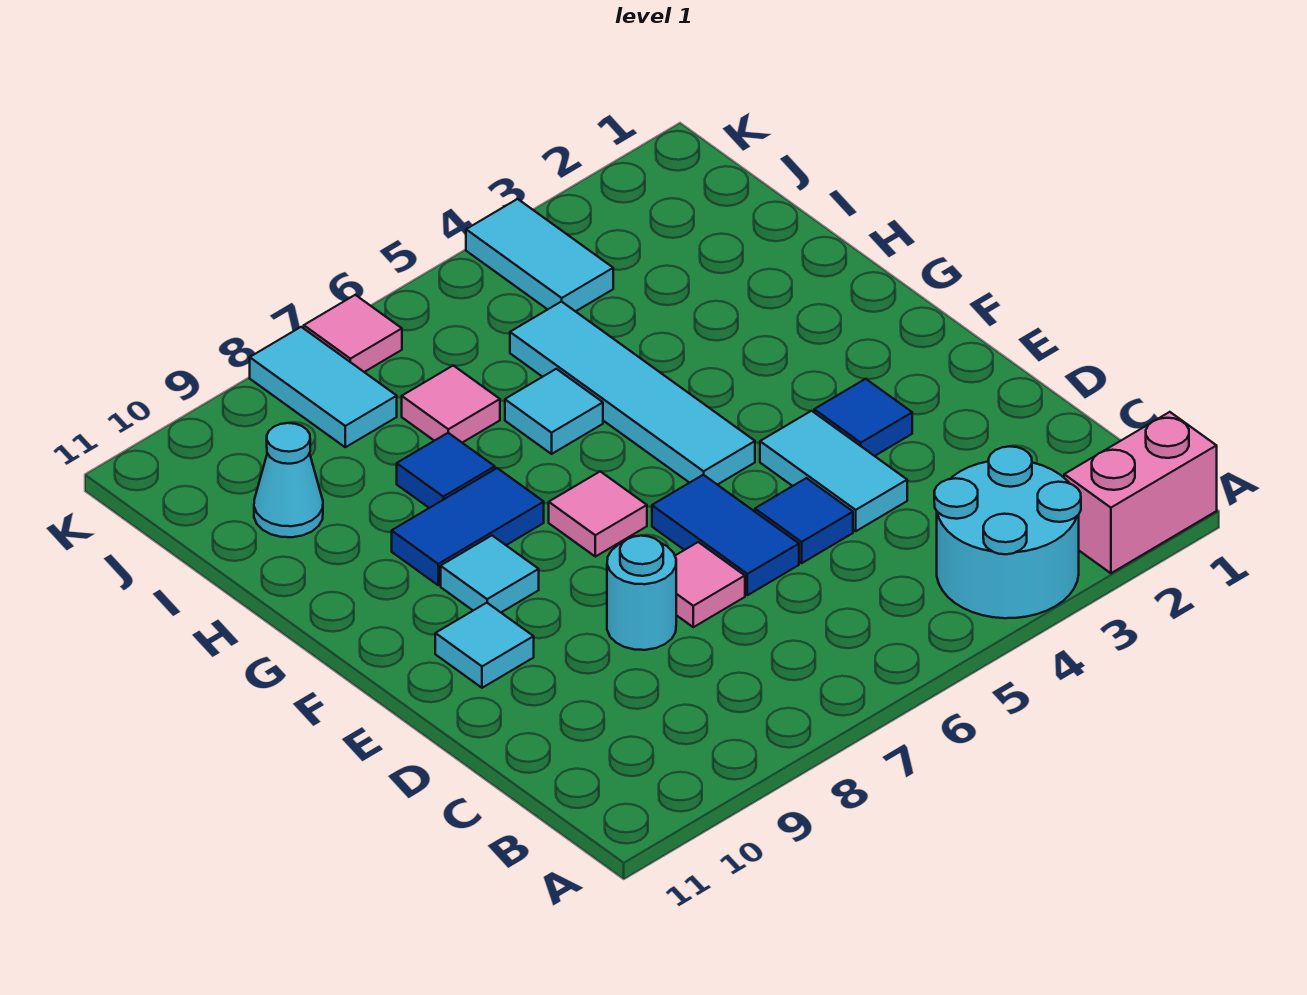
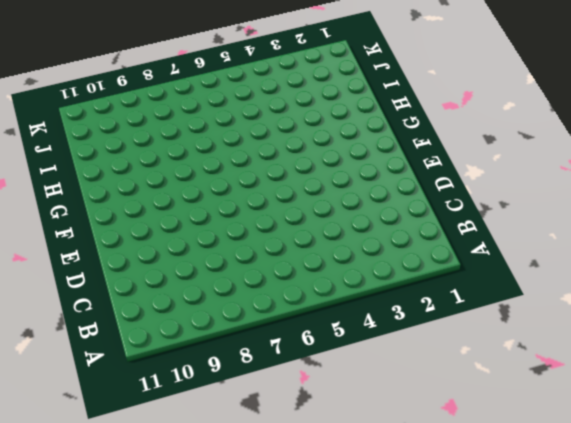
none -> pink brick A1:A2 level 1
none -> cyan round brick A3:B4 level 1
none -> cyan tile D4:E4 level 1

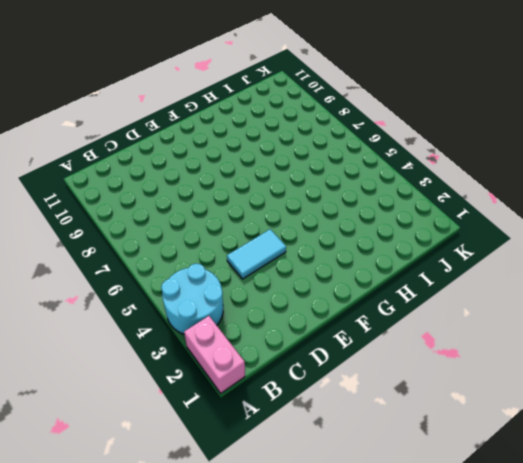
none -> blue tile D5 level 1
none -> blue tile D6:E6 level 1
none -> pink tile D7 level 1

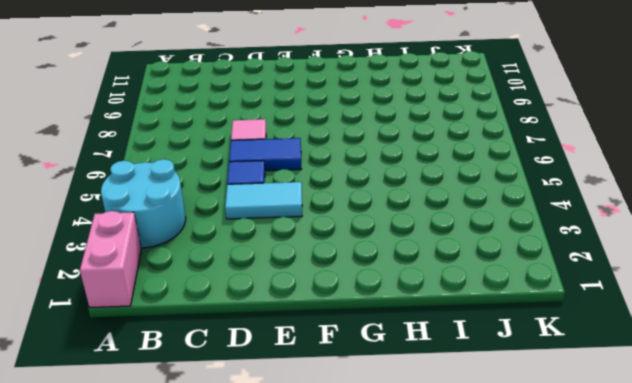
none -> cyan round brick D8 level 1
none -> blue tile E3 level 1
none -> cyan tile E10 level 1

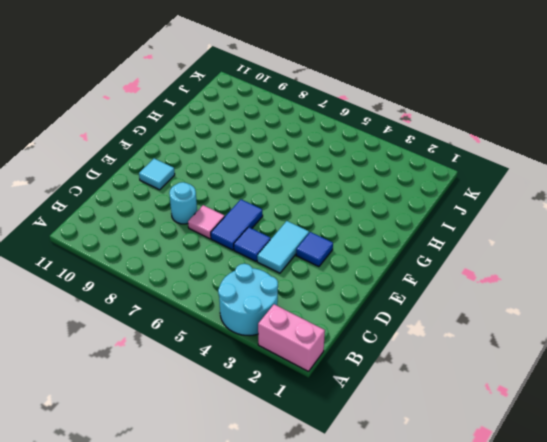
none -> cyan tile F5:I5 level 1
none -> pink tile F7 level 1
none -> cyan tile F9 level 1

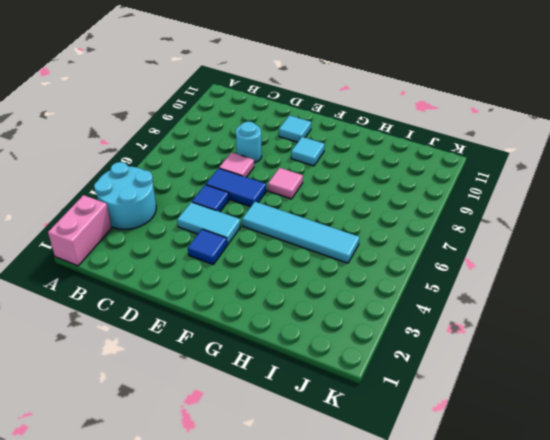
none -> blue tile G8:G9 level 1
none -> cyan tile H6 level 1
none -> blue tile H8 level 1

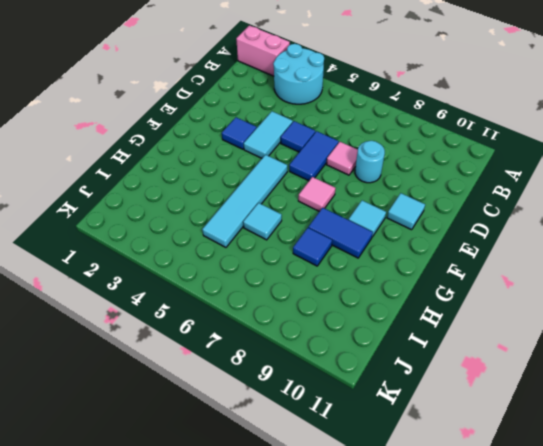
none -> pink tile I7 level 1
none -> cyan cone I10 level 1
none -> cyan tile J4:K4 level 1

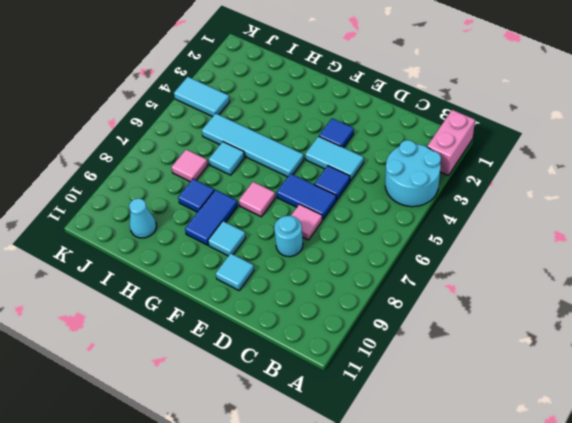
none -> cyan tile J8:K8 level 1
none -> pink tile K7 level 1

